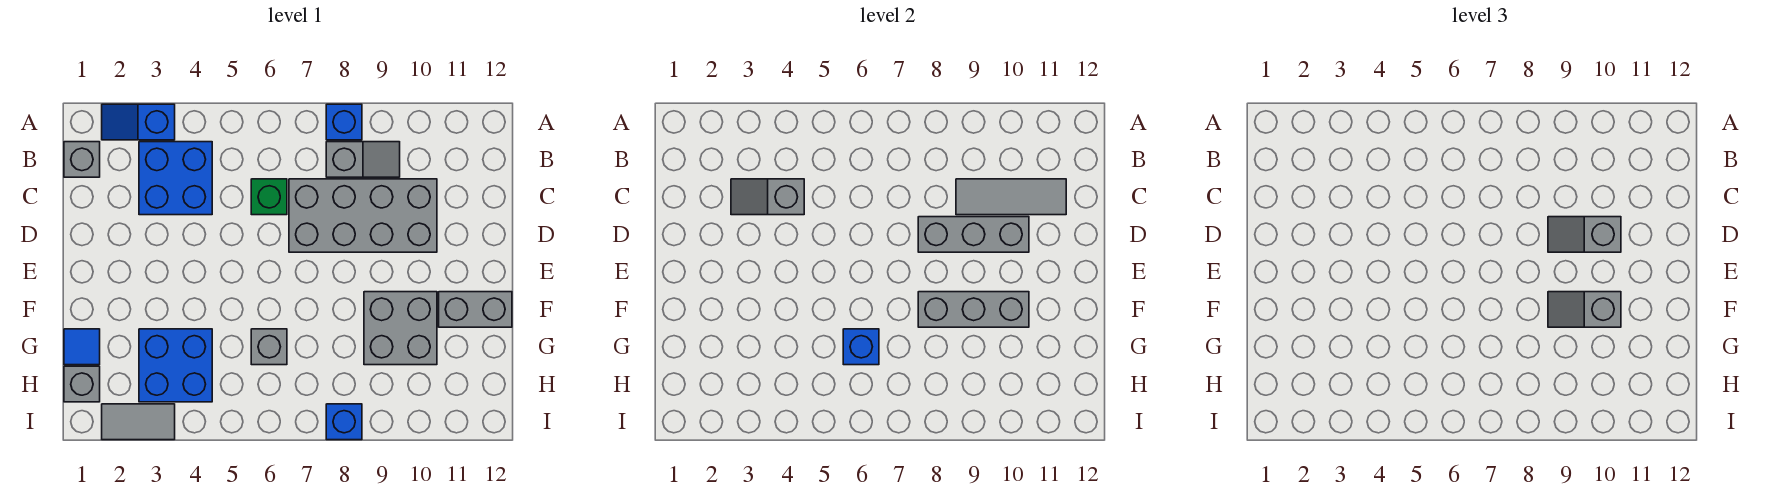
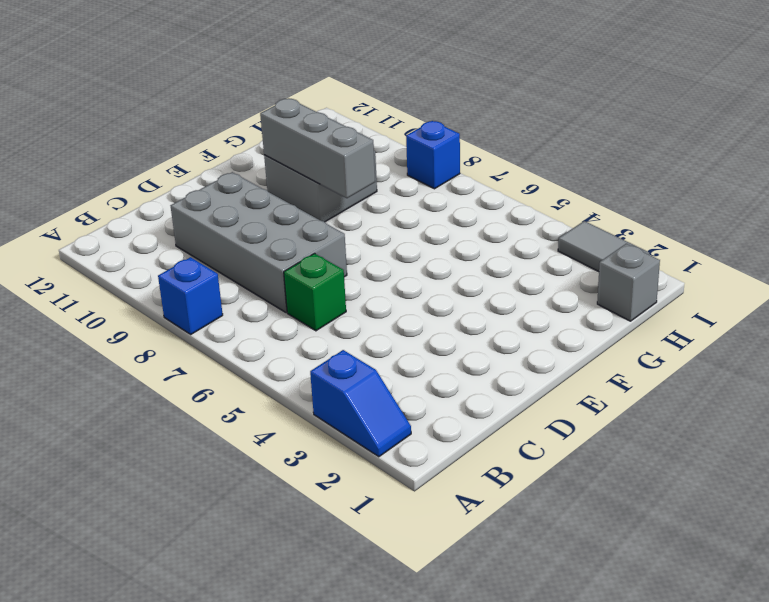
none -> grey brick B1 level 1
none -> blue brick B3:C4 level 1
none -> grey slope B8:B9 level 1 top 8

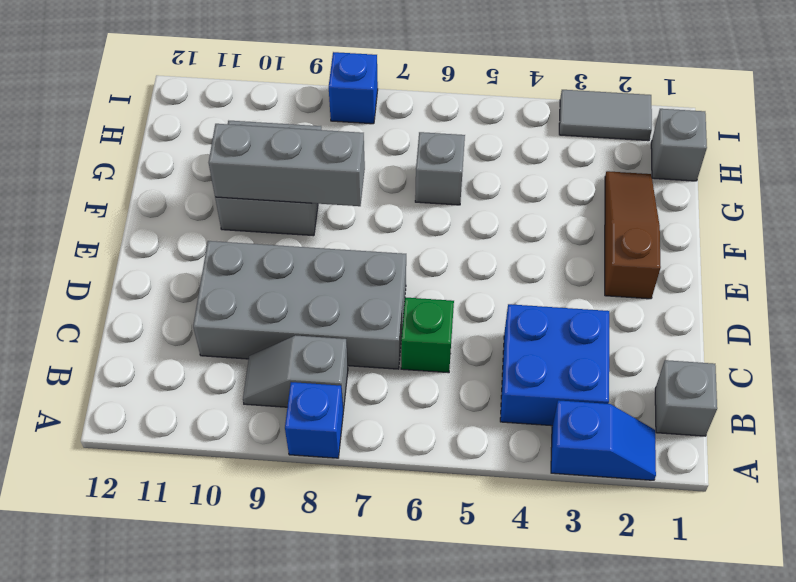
brown slope E2:G2 level 1 top E -> none
none -> grey brick F11:F12 level 1
none -> blue tile G1 level 1
none -> blue brick G3:H4 level 1

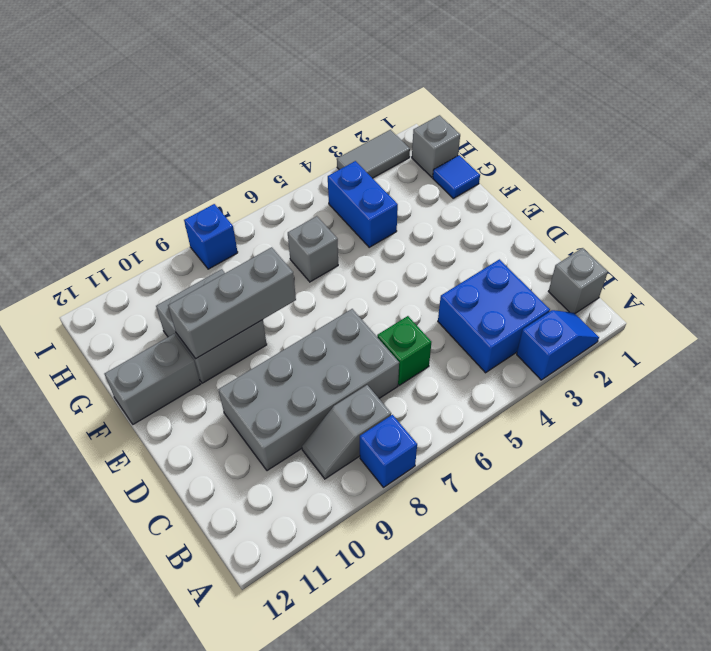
blue brick G4:H4 level 1 -> blue brick G3:H4 level 1
none -> grey slope C3:C4 level 2 top 4
none -> grey tile C9:C11 level 2
none -> grey brick D8:D10 level 2

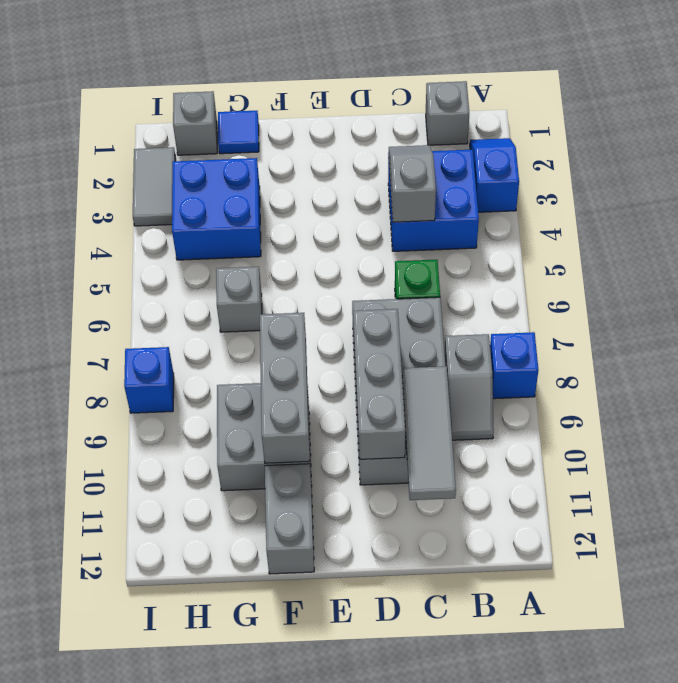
none -> blue brick G6 level 2
none -> grey slope D9:D10 level 3 top 10
none -> grey slope F9:F10 level 3 top 10

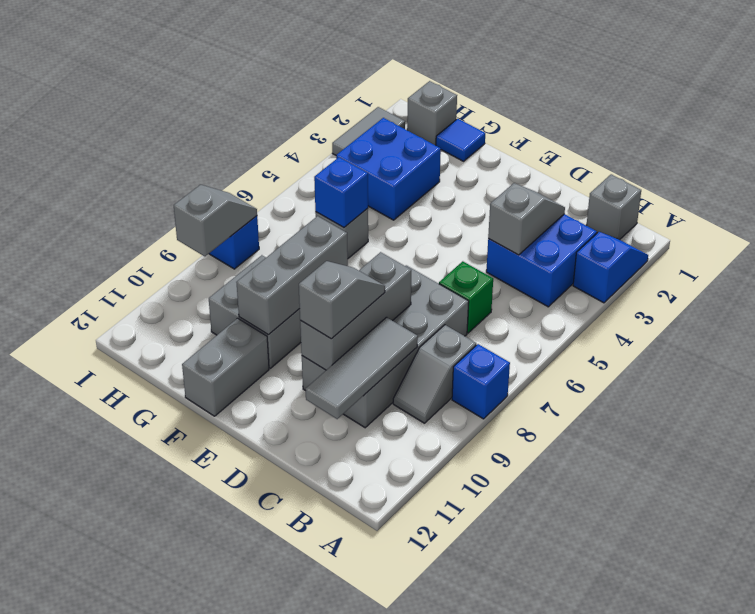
grey slope I8:I9 level 2 top 9 -> grey slope F9:F10 level 3 top 10

